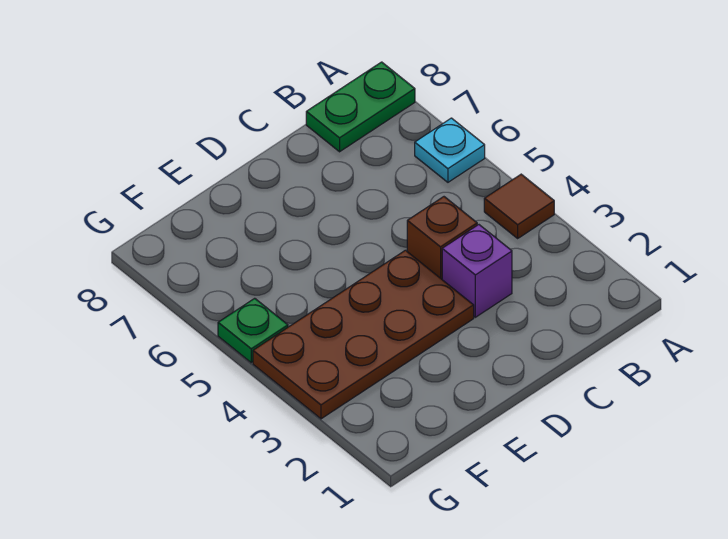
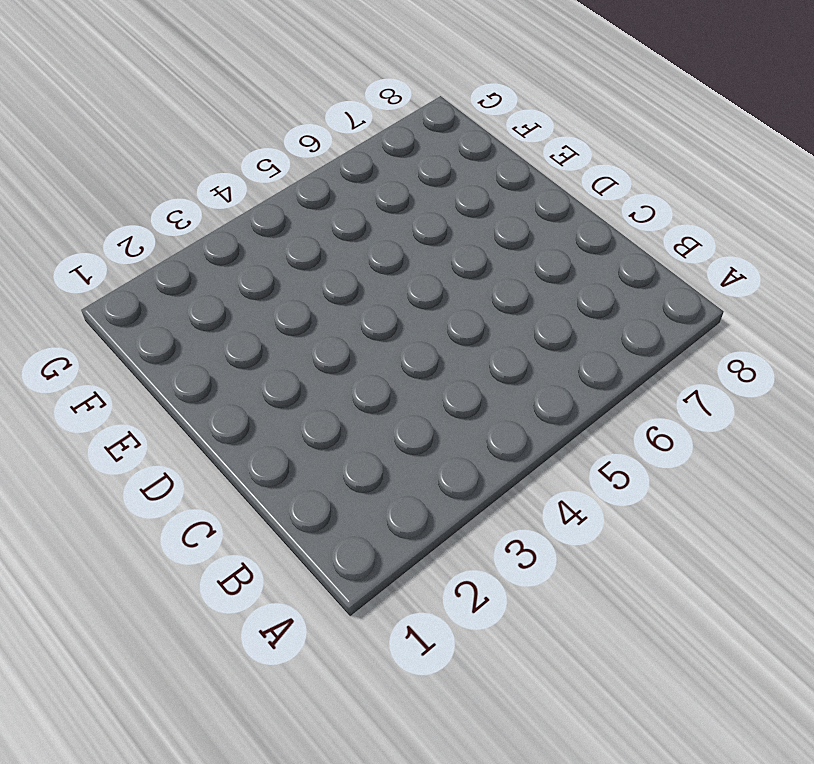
none -> brown tile A4 level 1
none -> cyan plate A6 level 1

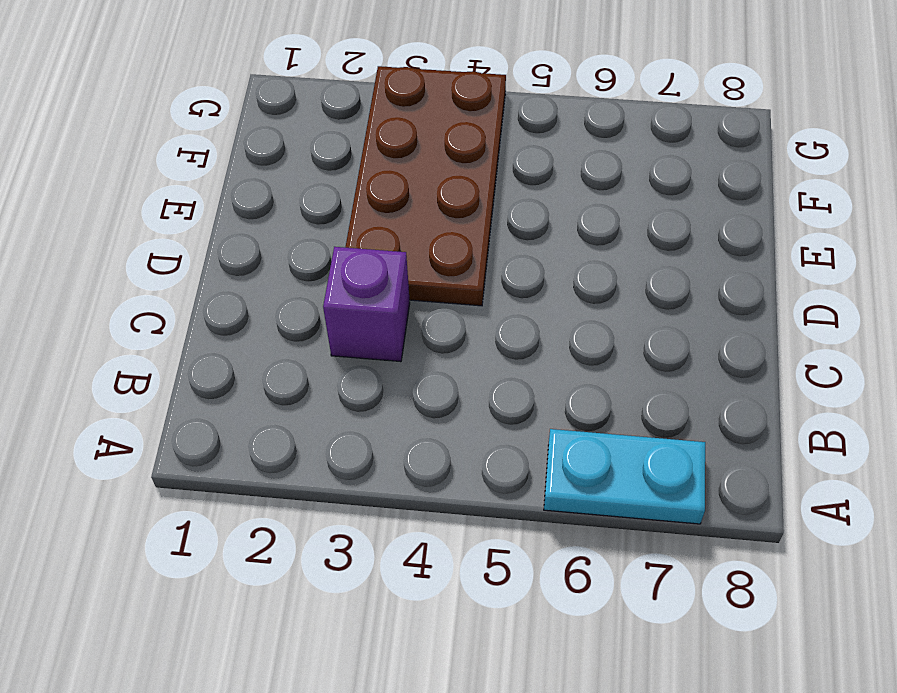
cyan plate A6:A7 level 1 -> cyan plate A6 level 1
none -> brown tile A4 level 1
none -> green plate A8:B8 level 1

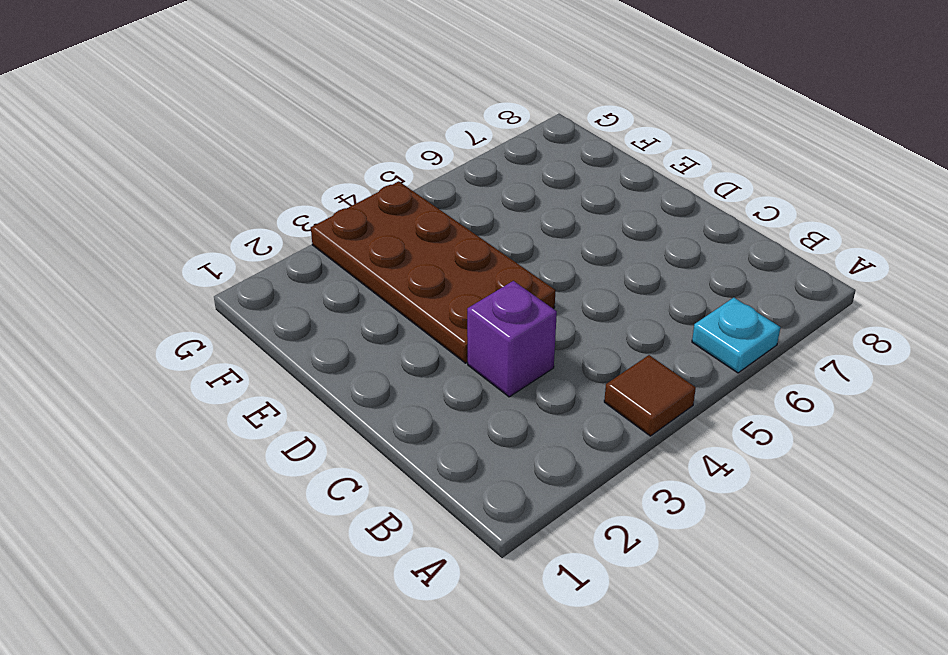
none -> green plate A8:B8 level 1
none -> brown brick C4 level 1

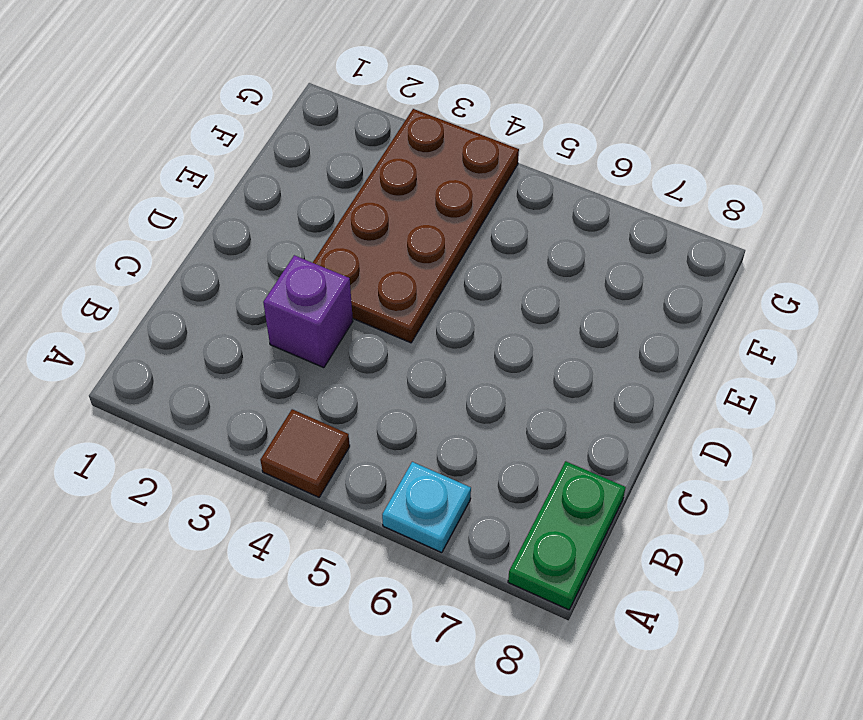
none -> brown brick C4 level 1
none -> green plate G5 level 1

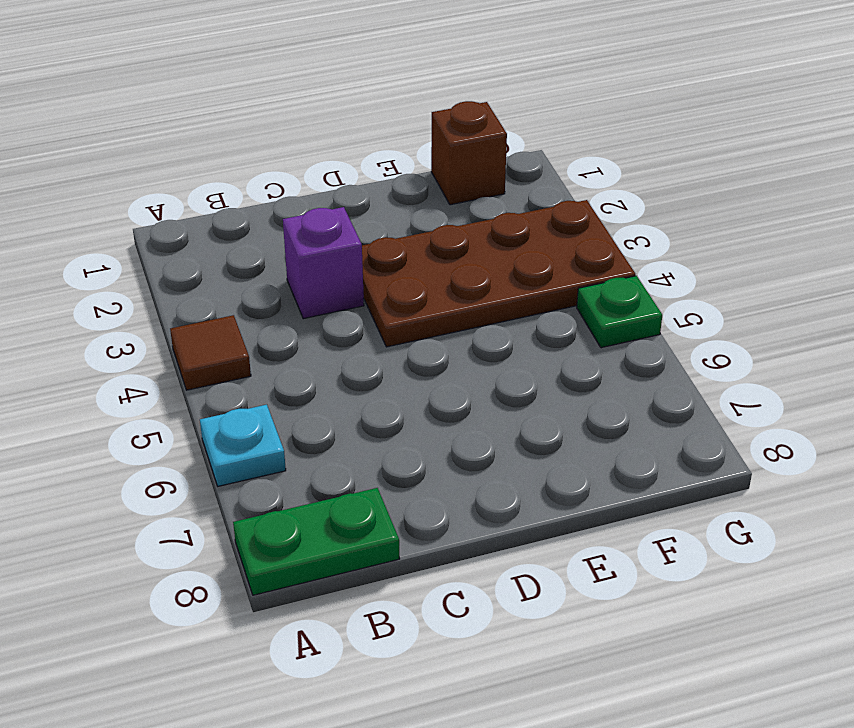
brown brick F1 level 1 -> brown brick C4 level 1

